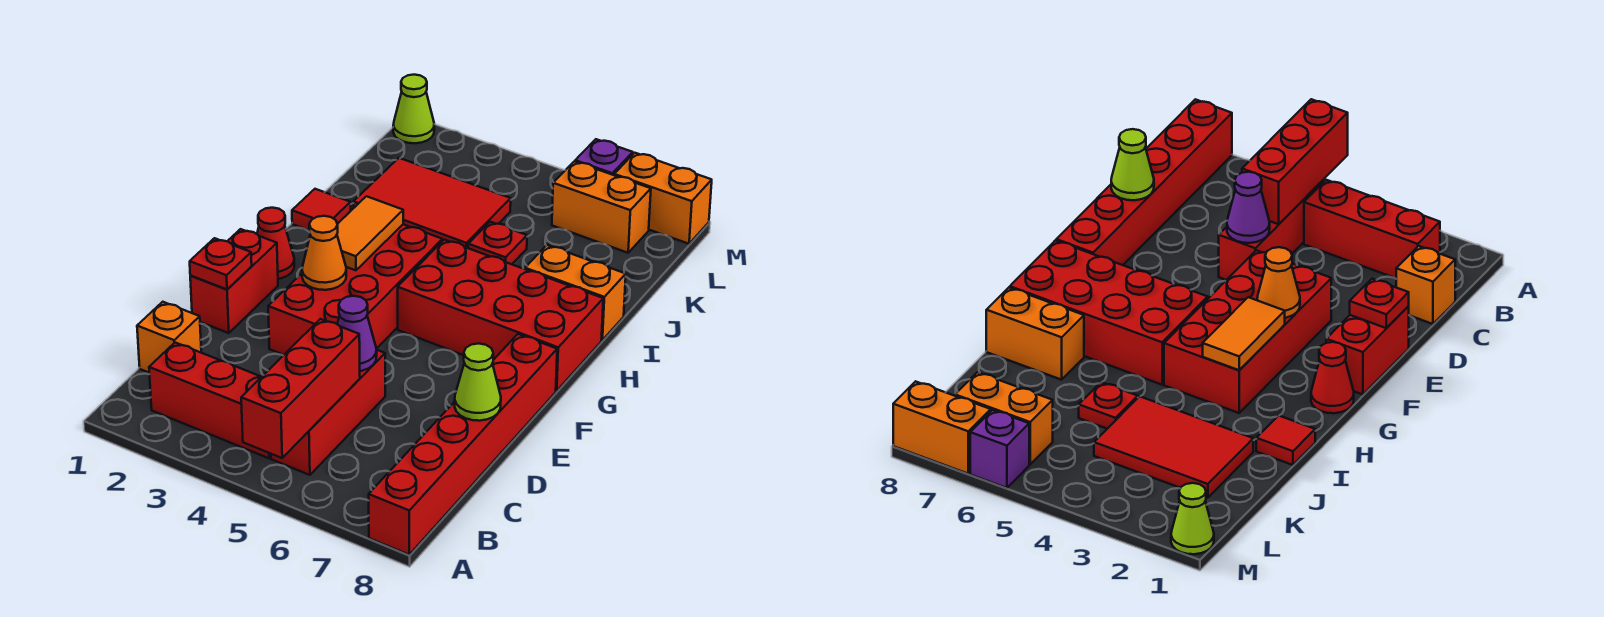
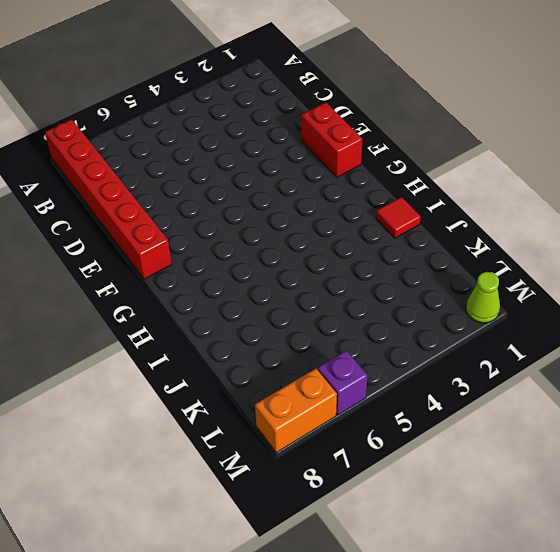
none -> red brick B2:B4 level 1
none -> red brick B5:D5 level 1
none -> orange brick C1 level 1

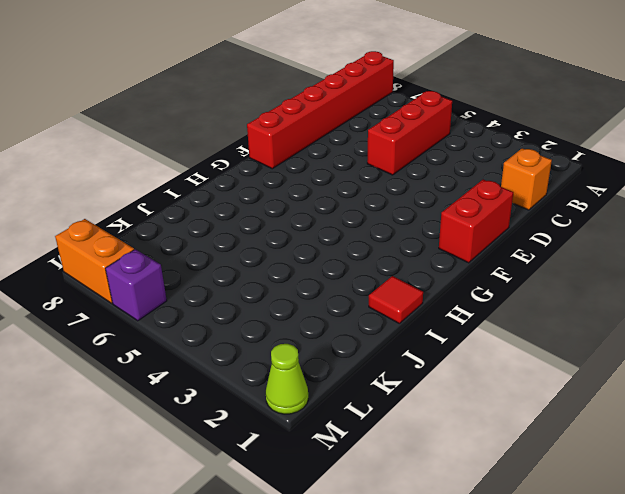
none -> red brick B2:B4 level 1
none -> red brick E3:H4 level 1
none -> red cone G1 level 1

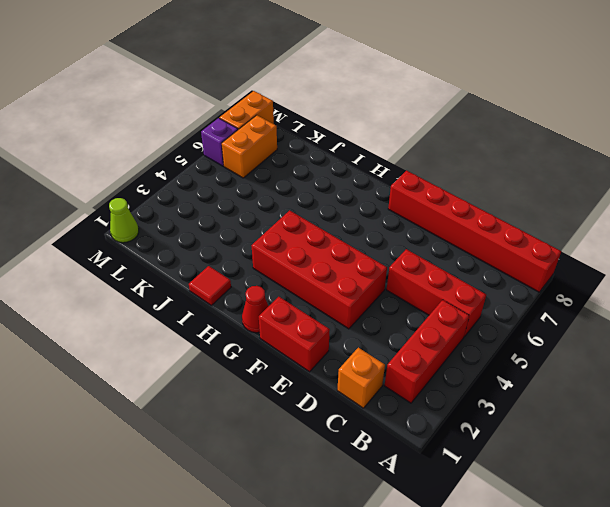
none -> red brick G5:H8 level 1
none -> orange brick I7:I8 level 1
none -> red tile J2:K4 level 1

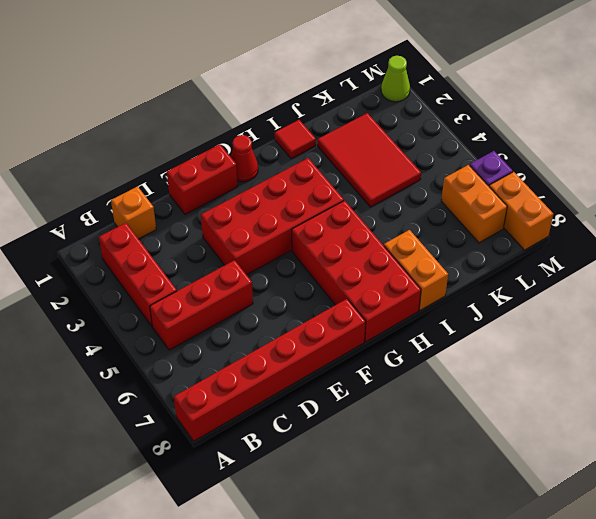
none -> red plate J5 level 1
none -> red brick A5:C5 level 2
none -> purple cone D5 level 2

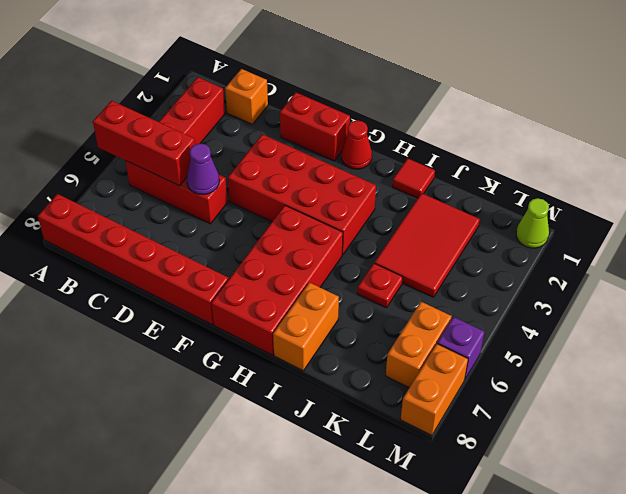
none -> lime cone D8 level 2
none -> red plate E1 level 2
none -> orange cone F3 level 2

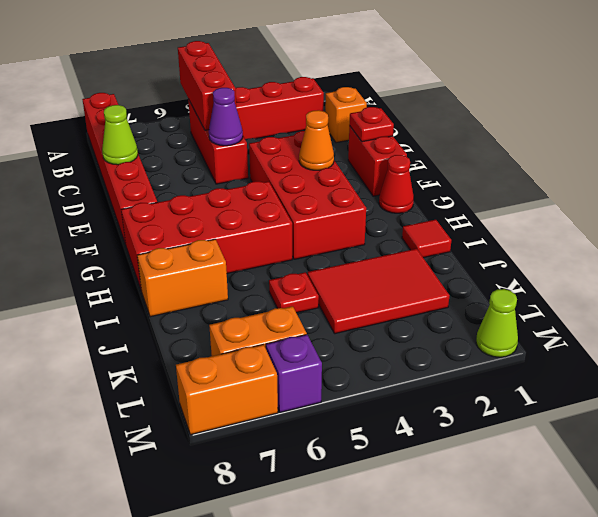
none -> orange tile G3:H3 level 2

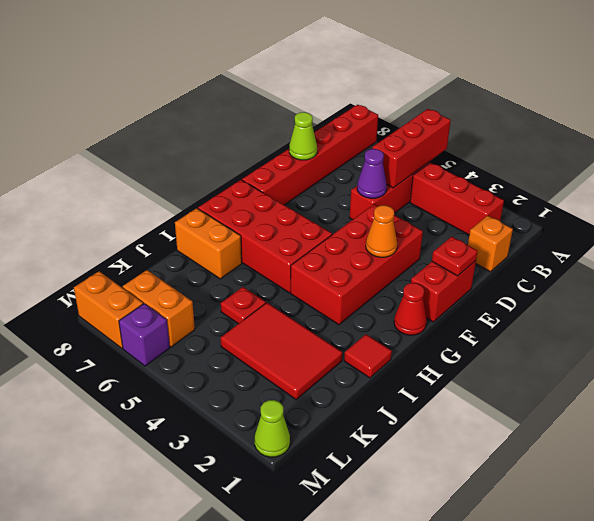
none -> orange tile G3:H3 level 2

